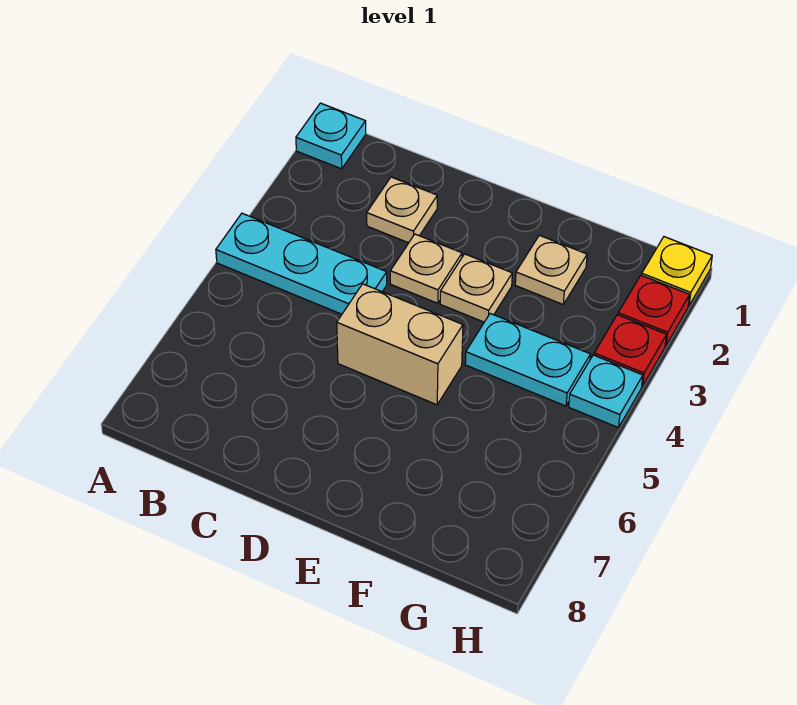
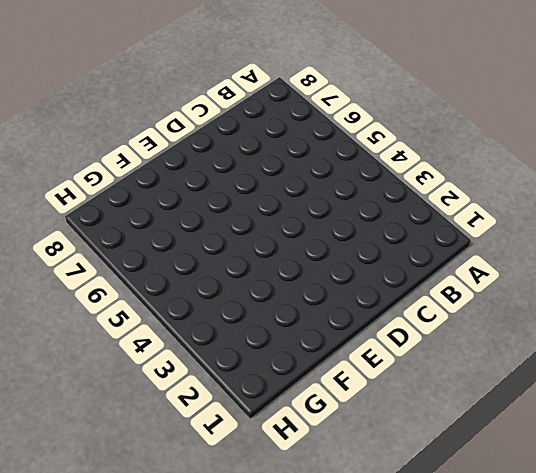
none -> cyan plate A1 level 1
none -> cyan plate A4:C4 level 1
none -> tan plate C2 level 1

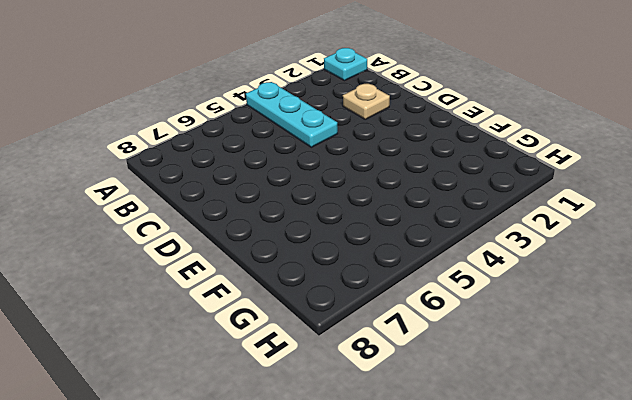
none -> tan plate D3 level 1
none -> tan brick D5:E5 level 1
none -> tan plate E3 level 1

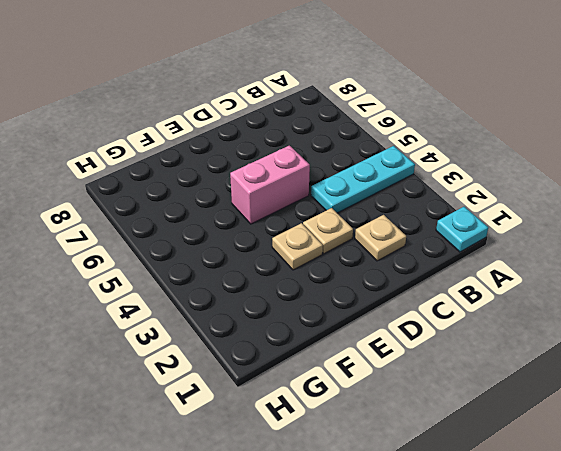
pink brick D5:E5 level 1 -> tan brick D5:E5 level 1
none -> tan plate F2 level 1
none -> cyan plate F4:G4 level 1
none -> yellow plate H1 level 1

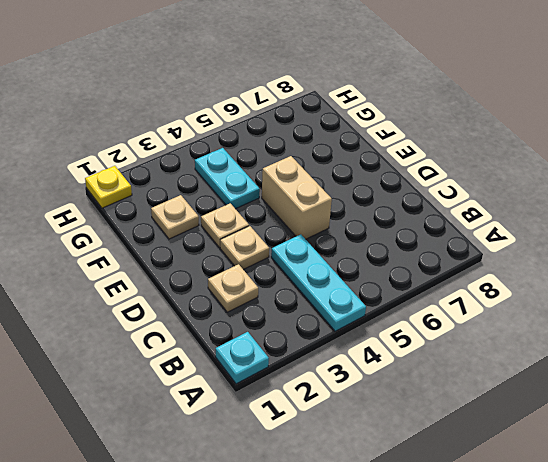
none -> red plate H2 level 1
none -> red plate H3 level 1
none -> cyan plate H4 level 1

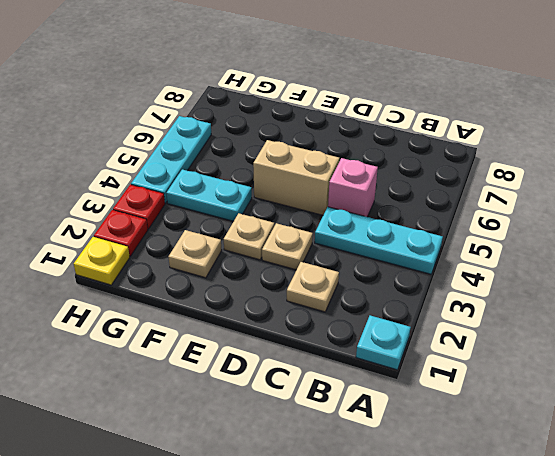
pink brick C5 level 1 -> none
cyan plate H4:H6 level 1 -> cyan plate H4 level 1

